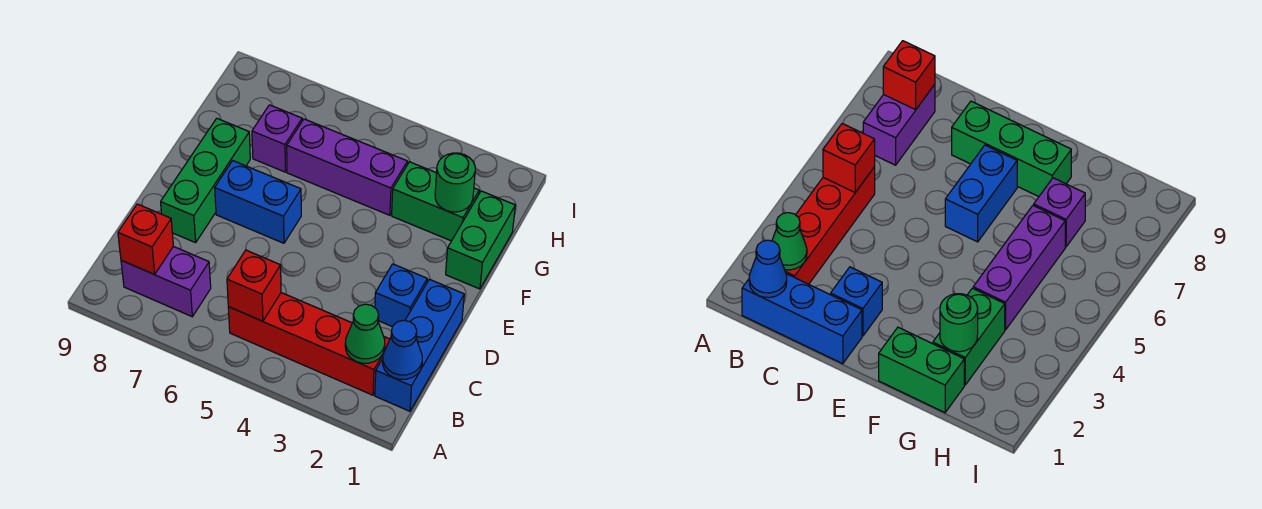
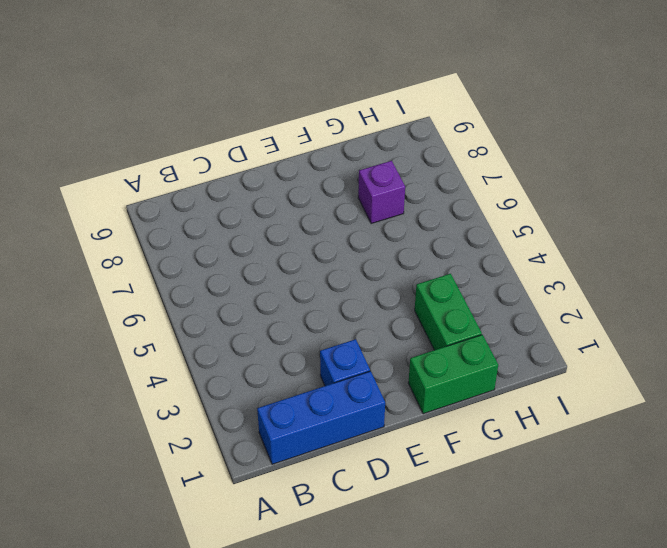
none -> red brick B2:B5 level 1
none -> purple brick B7:B8 level 1
none -> green brick D8:F8 level 1

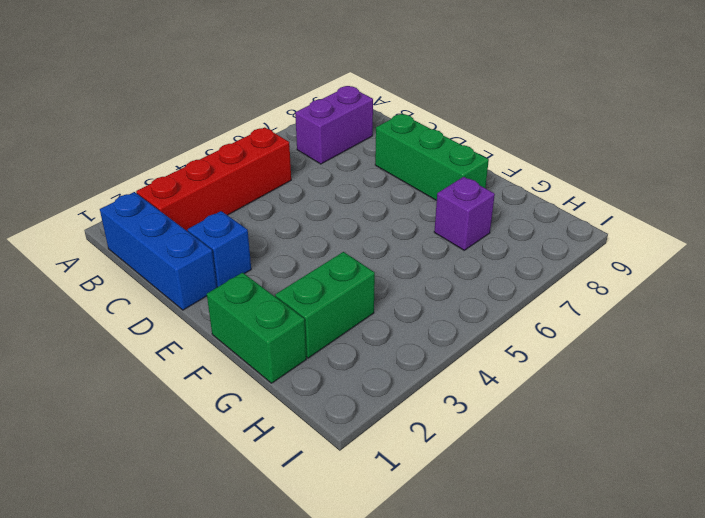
none -> blue brick E6:E7 level 1
none -> purple brick G4:G6 level 1
none -> blue cone B1 level 2

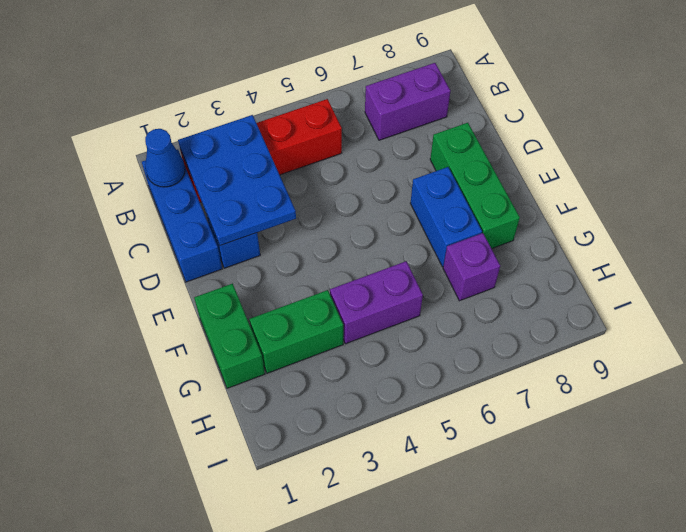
blue plate B2:D3 level 2 -> green cone B2 level 2
blue brick E7:F7 level 1 -> blue brick E6:E7 level 1
purple brick G4:G5 level 1 -> purple brick G4:G6 level 1
none -> red brick B5 level 2
none -> red brick B8 level 2
none -> green round brick G2 level 2

